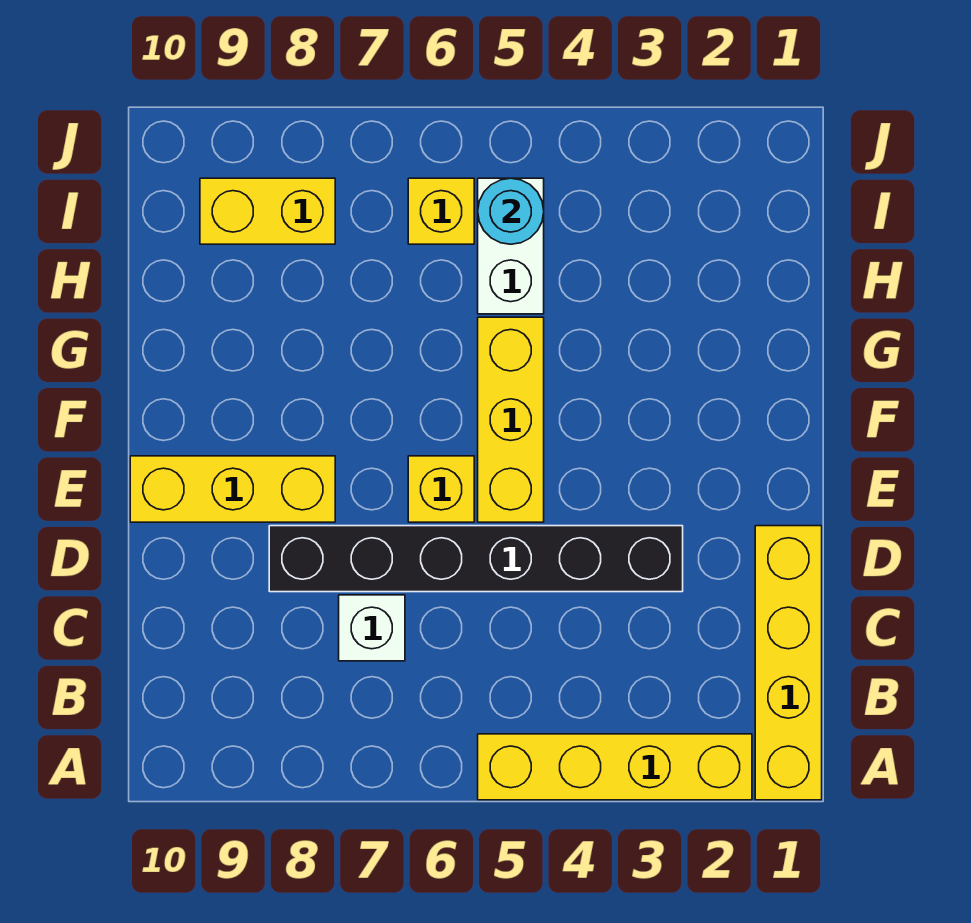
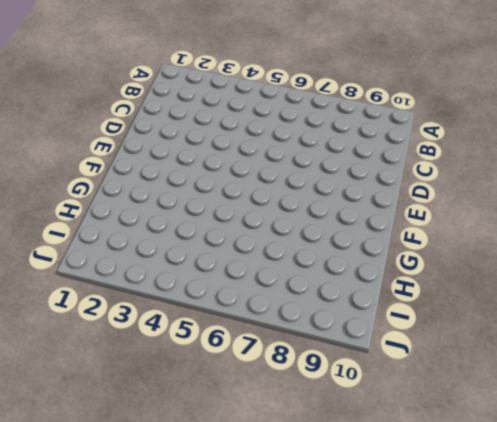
none -> yellow brick A1:D1 level 1
none -> yellow brick A2:A5 level 1

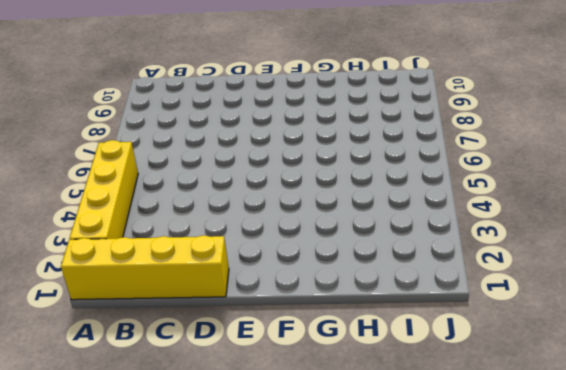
none -> white brick C7 level 1
none -> black brick D3:D8 level 1

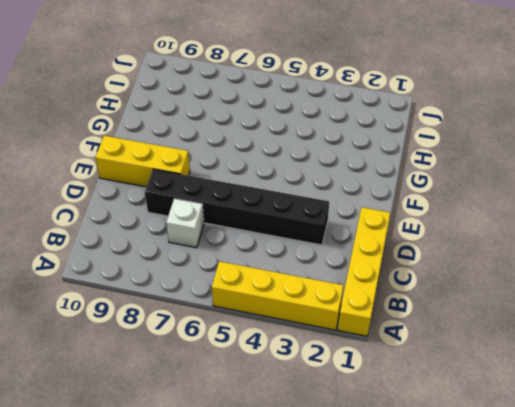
none -> yellow brick E5:G5 level 1
none -> yellow brick E6 level 1

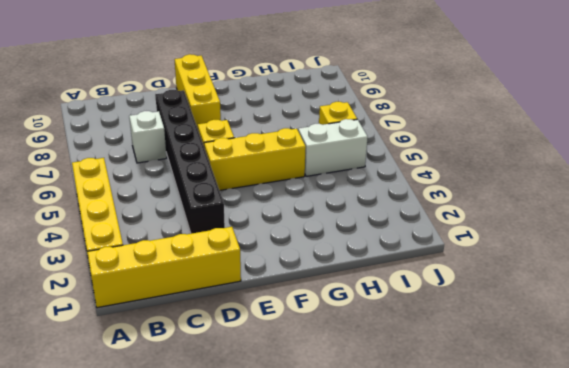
none -> yellow brick I8:I9 level 1
none -> cyan round brick I5 level 2

